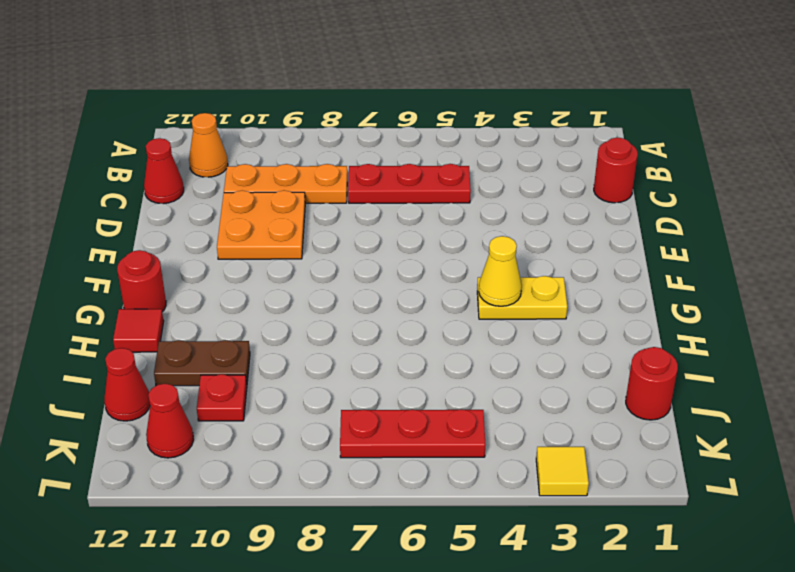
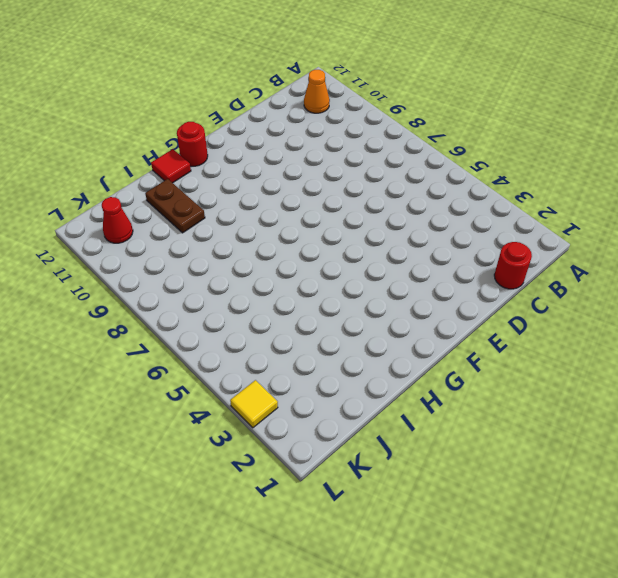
none -> red plate C5:C7 level 1
none -> orange plate C8:C10 level 1
none -> red cone C12 level 1

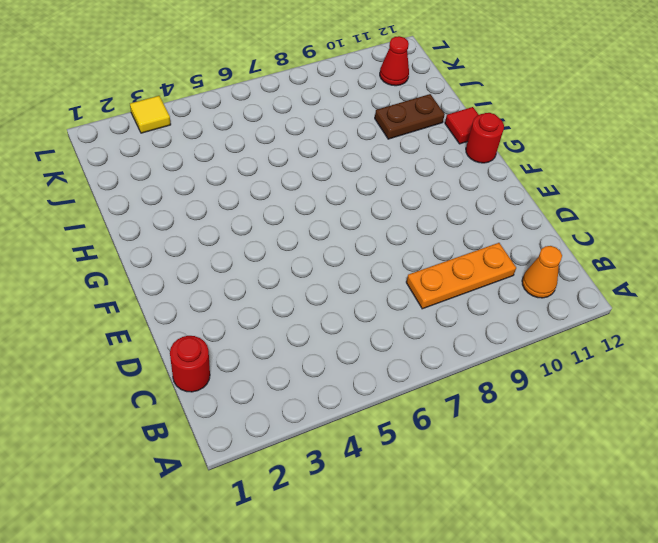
none -> red plate C5:C7 level 1
none -> red cone C12 level 1
none -> orange plate D9:E10 level 1

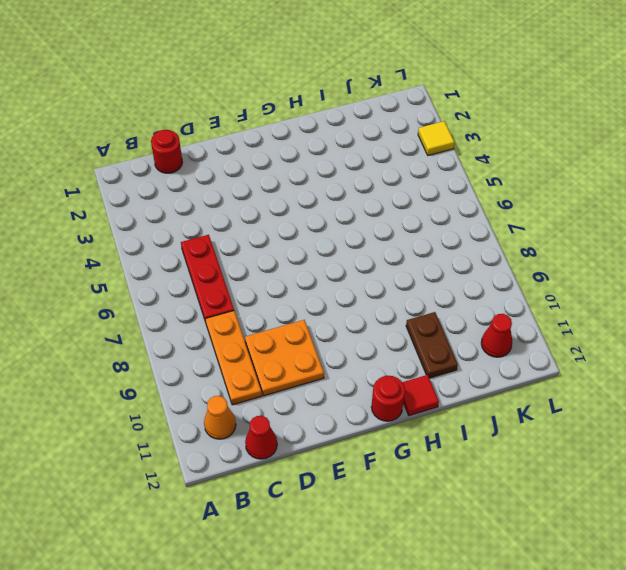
none -> yellow plate G3:G4 level 1
none -> red round brick J1 level 1
none -> red plate J10 level 1

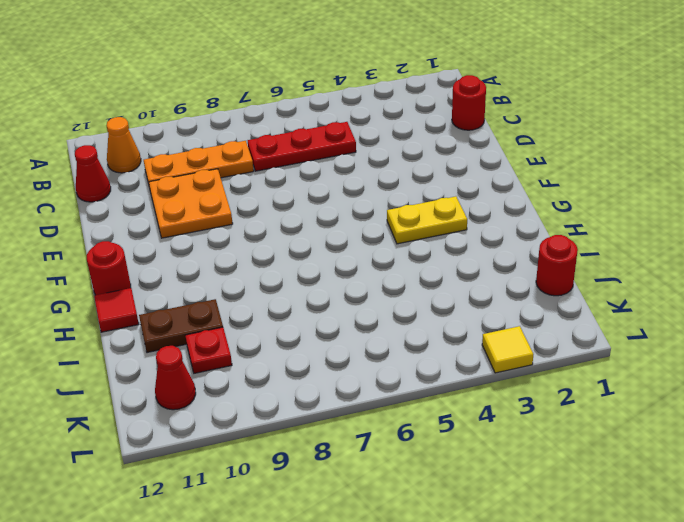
none -> red cone J12 level 1
none -> red plate K5:K7 level 1
none -> yellow cone G4 level 2

